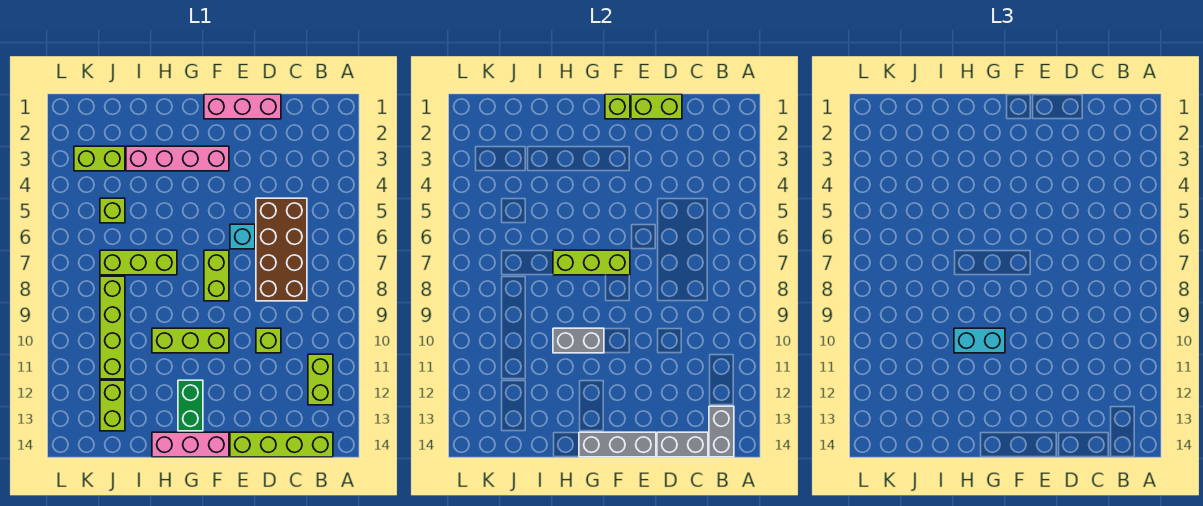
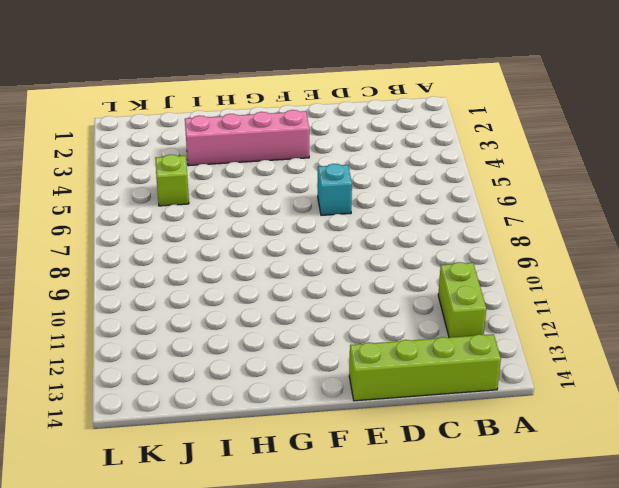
none -> brown brick C5:D8 level 1
none -> pink brick D1:F1 level 1
none -> lime brick D10 level 1

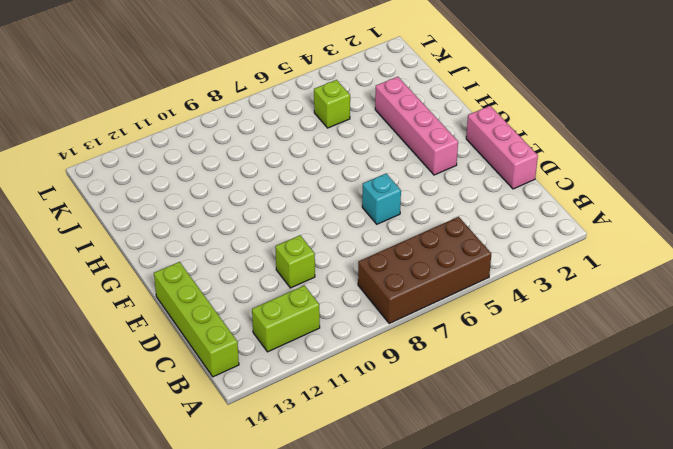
brown brick A5:B8 level 1 -> brown brick C5:D8 level 1
none -> lime brick F7:F8 level 1
none -> lime brick F10:H10 level 1
none -> pink brick F14:H14 level 1

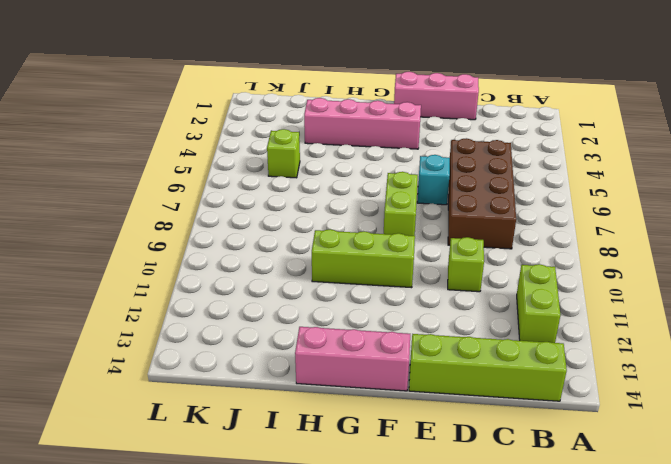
none -> green brick G12:G13 level 1
none -> lime brick H7:J7 level 1
none -> lime brick J3:K3 level 1

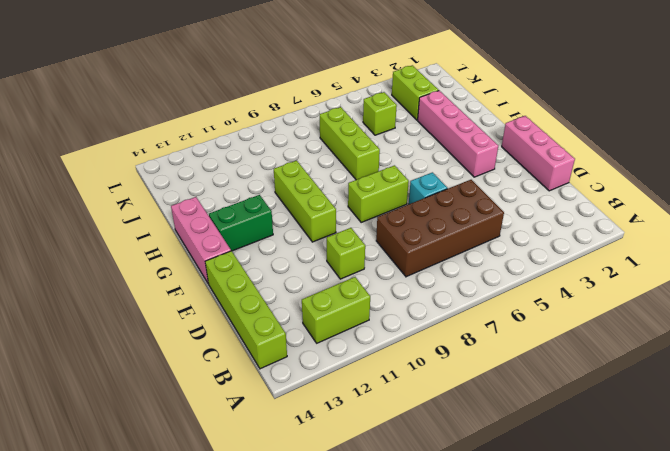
none -> lime brick J8:J11 level 1
none -> lime brick J12:J13 level 1
none -> grey brick B13:B14 level 2

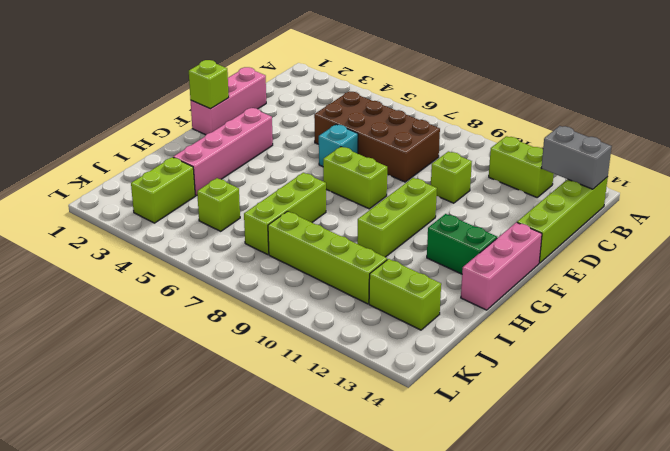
none -> grey brick C14:D14 level 2
none -> lime brick D1:E1 level 2
none -> grey brick E14:G14 level 2

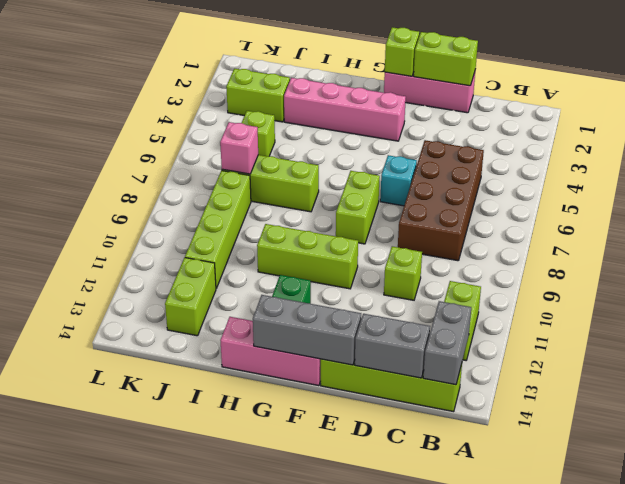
pink brick J7 level 2 -> none
none -> lime brick F7:H7 level 2
none -> grey brick G10:H10 level 2
none -> cyan brick G10:H10 level 3

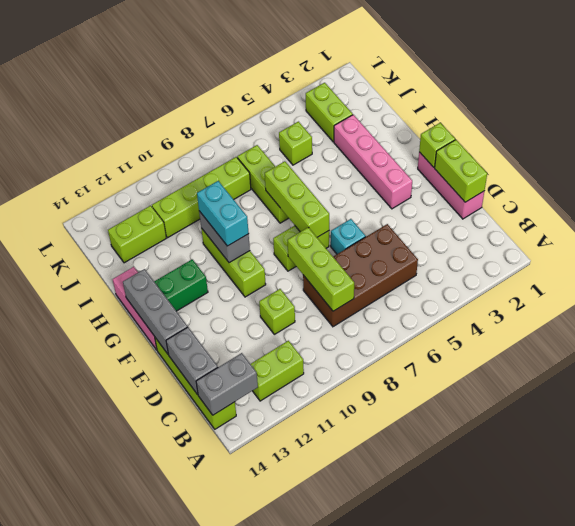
lime brick C8:E8 level 2 -> none

